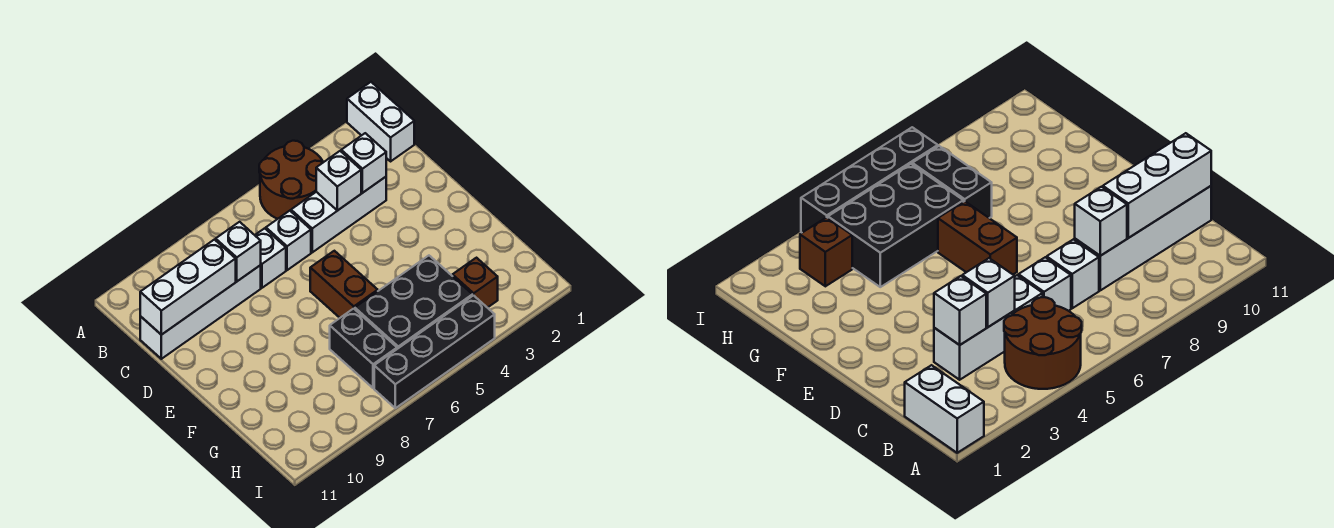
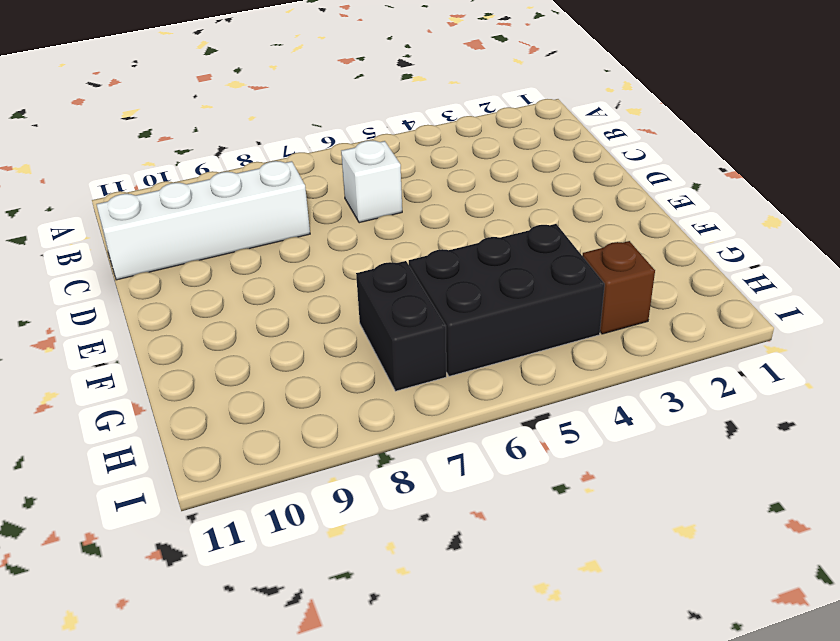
none -> white brick A1:B1 level 1
none -> brown round brick A4:B5 level 1
none -> white brick C3:C5 level 1

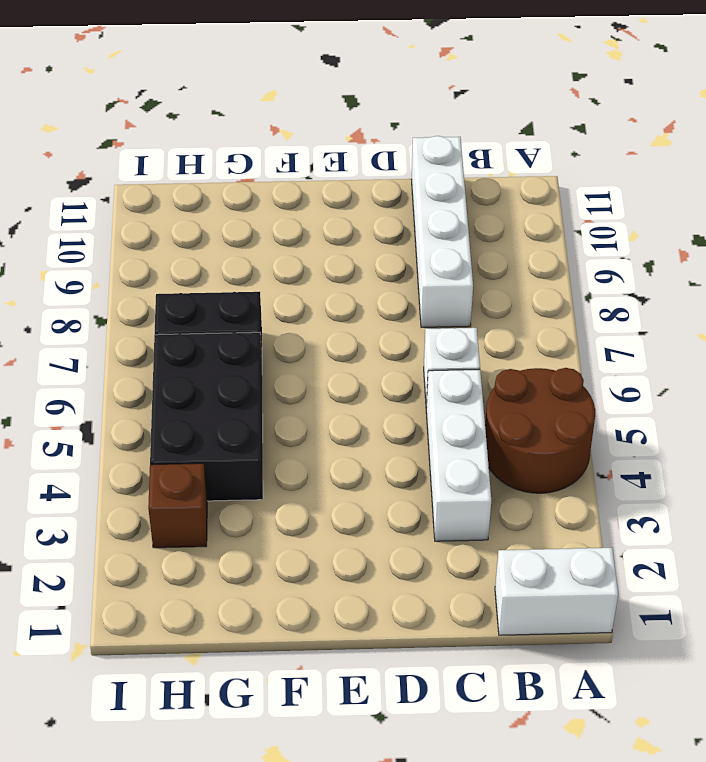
none -> white brick C7 level 1
none -> brown brick E6:F6 level 1
none -> black brick I4:I7 level 1

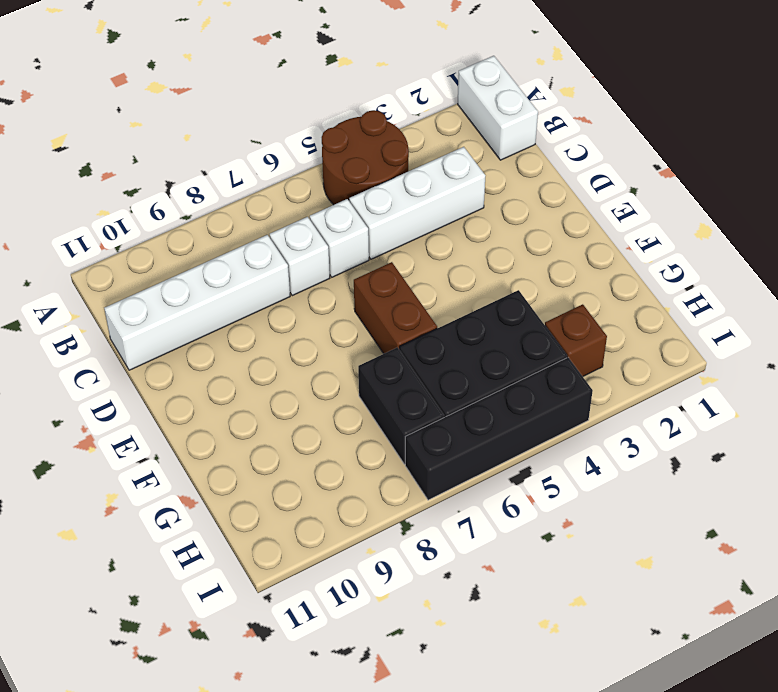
none -> white brick C3 level 2
none -> white brick C4 level 2
none -> white brick C8 level 2

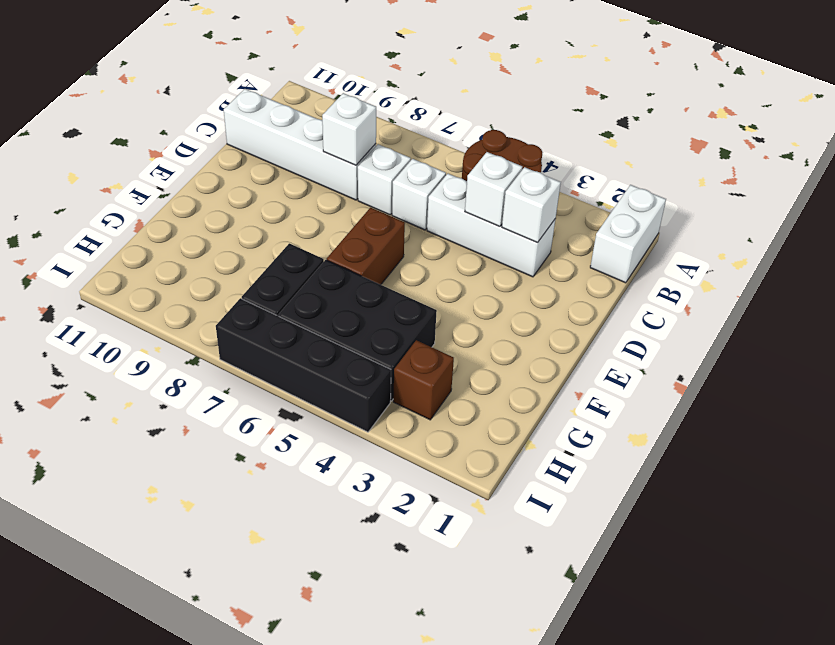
none -> white brick C9:C11 level 2

